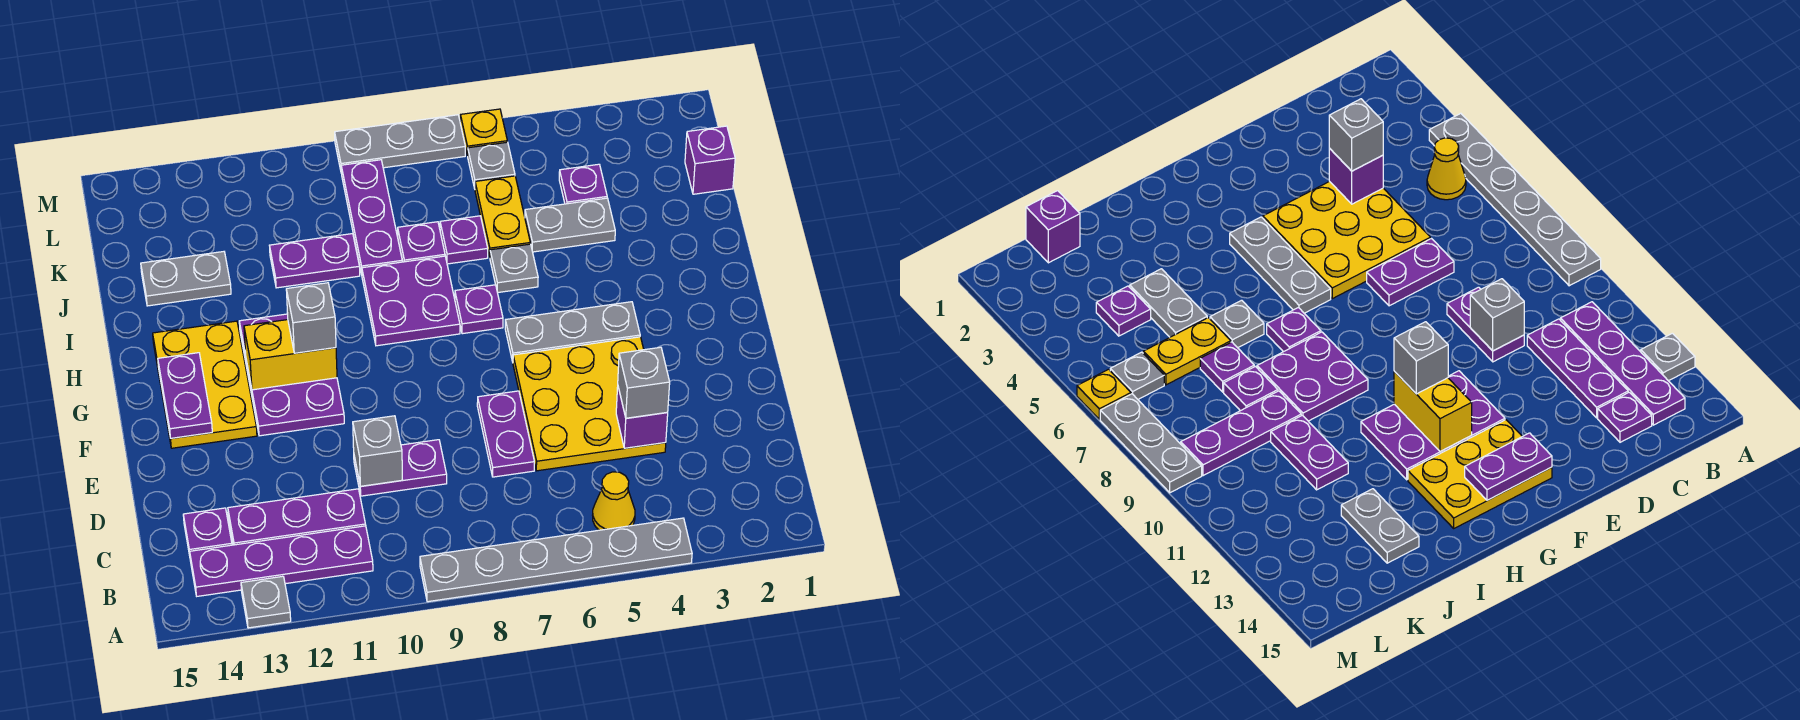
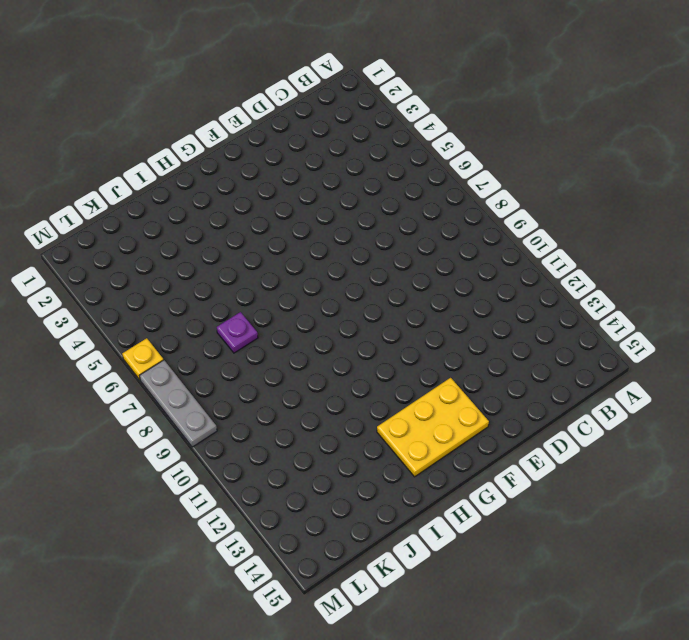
none -> grey plate A4:A9 level 1
none -> grey plate A13 level 1
none -> yellow cone B5 level 1
none -> purple plate B11:B14 level 1

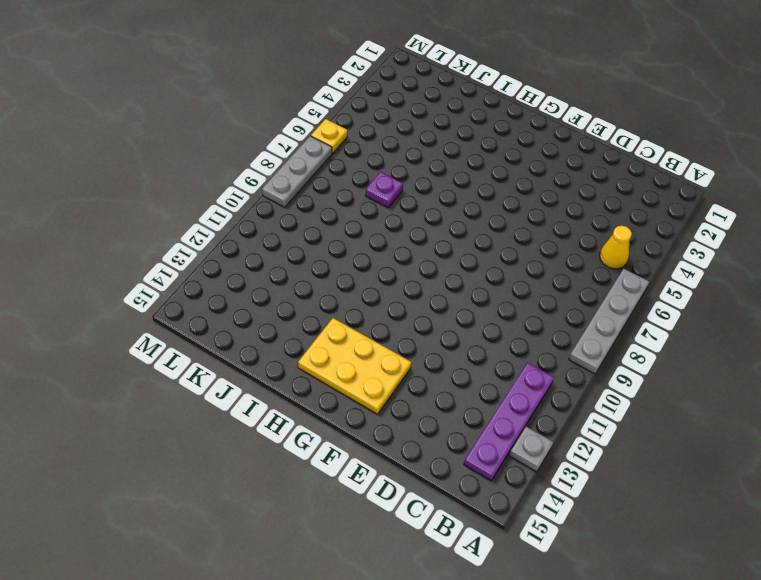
grey plate A6:A9 level 1 -> grey plate A4:A9 level 1
none -> purple plate C11:C13 level 1
none -> purple plate C14 level 1
none -> yellow plate D4:F6 level 1
none -> purple plate D7:E7 level 1

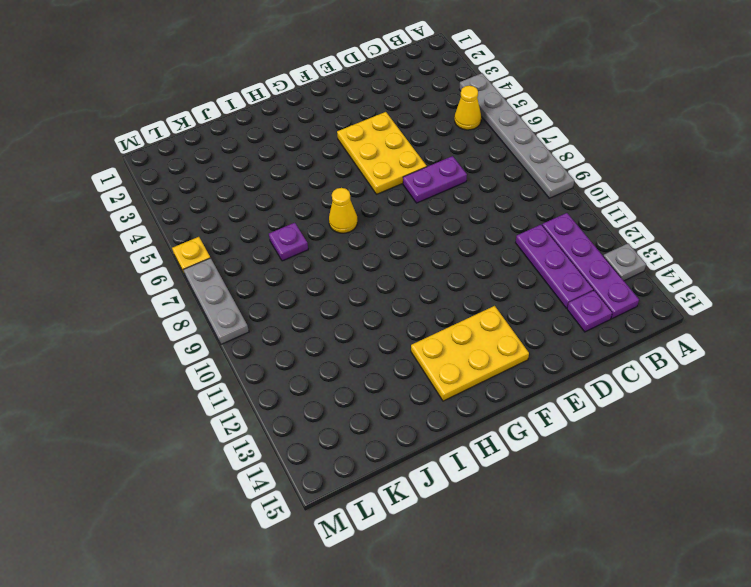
yellow plate E4:F6 level 1 -> yellow plate D4:F6 level 1
yellow cone H7 level 1 -> purple plate H7 level 1
none -> purple plate D9:D10 level 1
none -> purple plate F11:H12 level 1
none -> grey plate G4:G6 level 1
none -> purple plate H8:I9 level 1

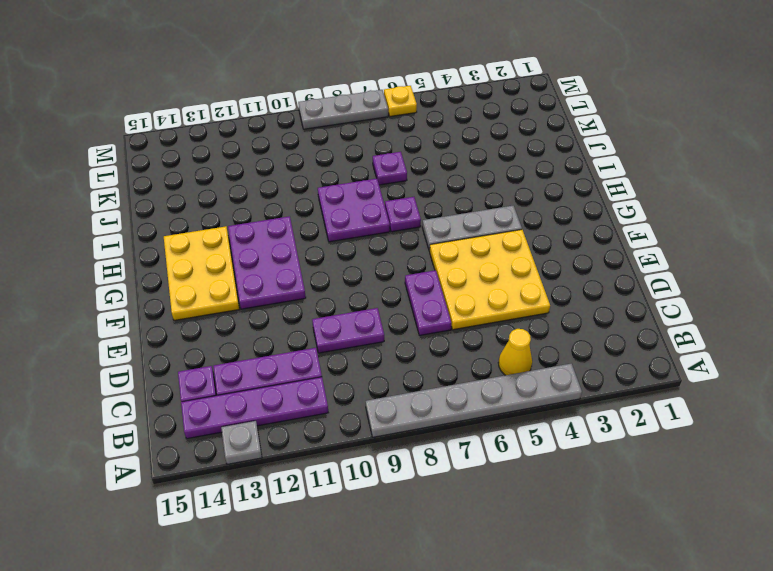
none -> grey plate I6 level 1
none -> grey plate J4:J5 level 1
none -> yellow plate J6:K6 level 1
none -> purple plate J8 level 1

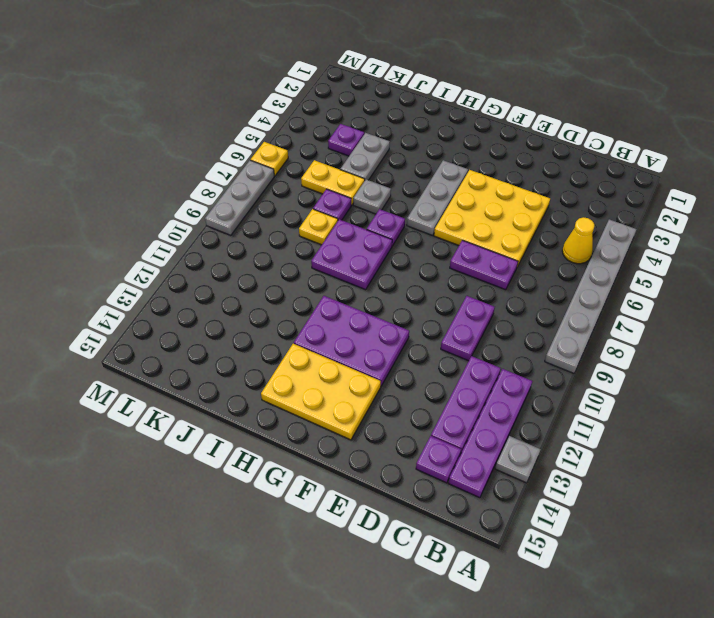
yellow plate J8 level 1 -> purple plate J8 level 1
none -> purple plate J9:L9 level 1
none -> purple plate J10:J11 level 1
none -> grey plate J13:J14 level 1
none -> purple brick K1 level 1

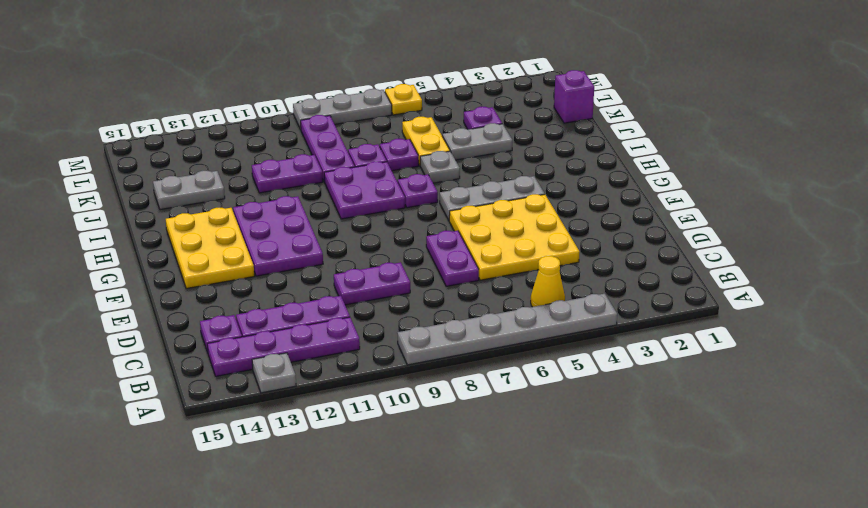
none -> grey plate L6 level 1
none -> purple brick D4 level 2
none -> grey brick D10 level 2
none -> purple plate F14:G14 level 2

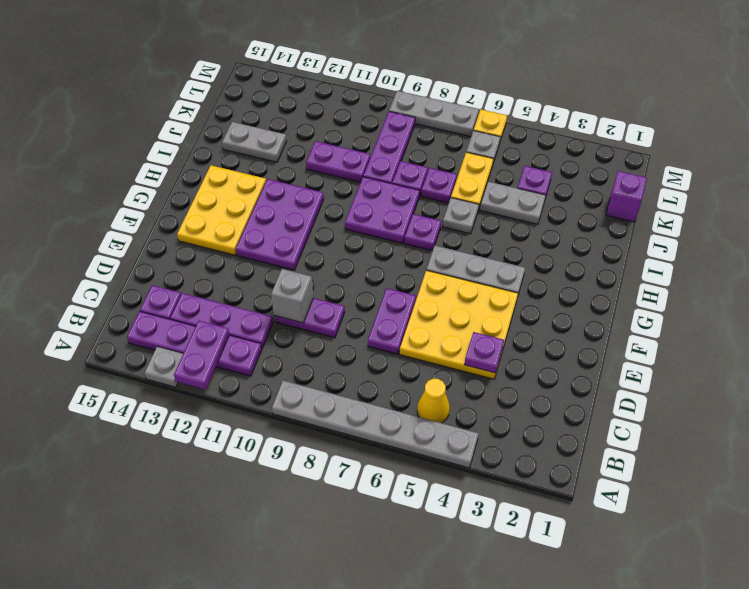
purple plate A12:B12 level 2 -> purple plate F14:G14 level 2
purple plate D4 level 2 -> purple brick D4 level 2
none -> yellow brick G11:G12 level 2
none -> grey brick D4 level 3
none -> grey brick G11 level 3

